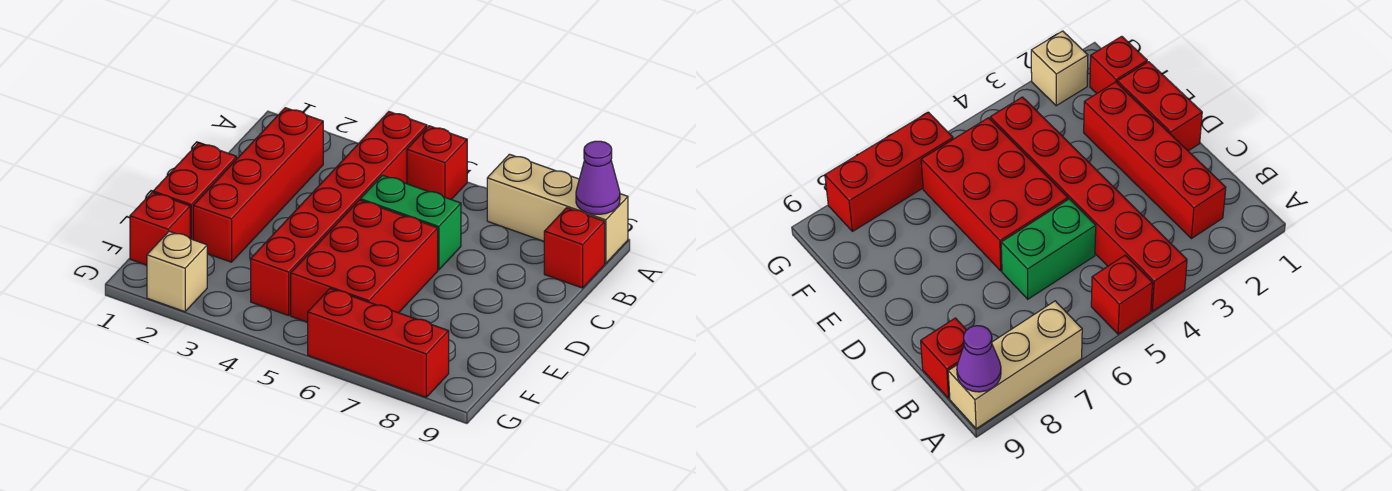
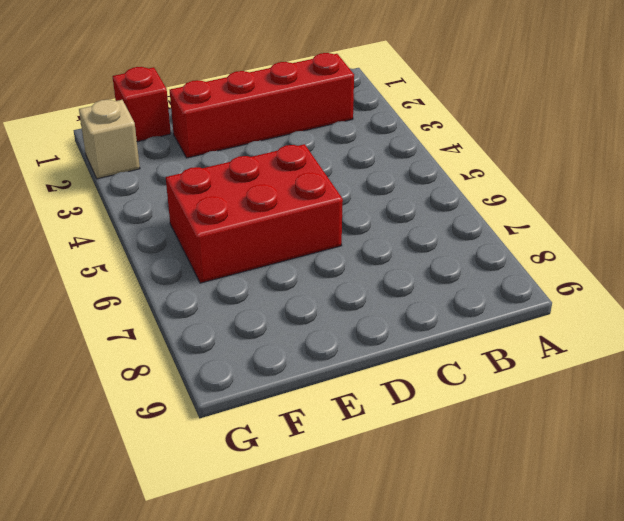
none -> red brick A4:F4 level 1
none -> red brick A5 level 1
none -> tan brick A7:A9 level 1

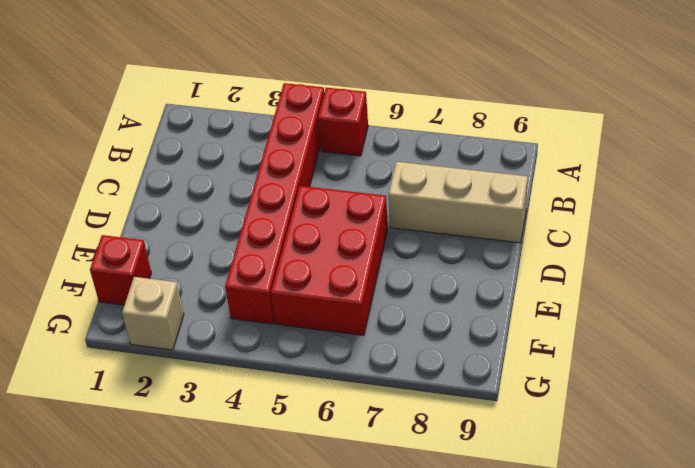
tan brick C7:C9 level 1 -> tan brick A7:A9 level 1
none -> red brick B2:E2 level 1
none -> red brick B9 level 1
none -> green brick C5:C6 level 1

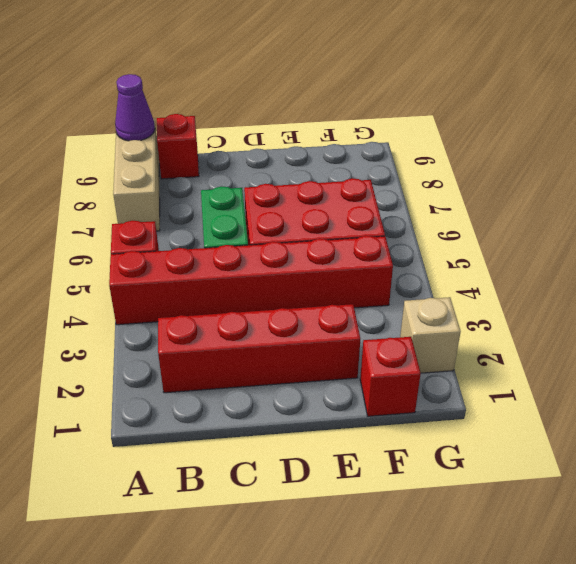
none -> red brick D1:E1 level 1
none -> red brick G6:G8 level 1

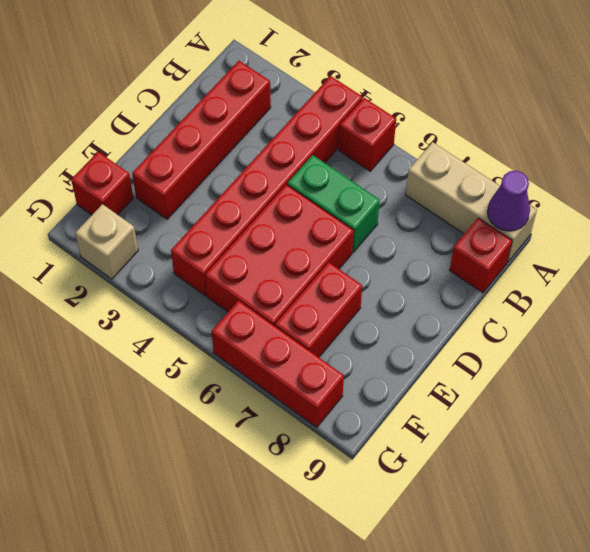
red brick E7:F7 level 1 -> red brick D1:E1 level 1

